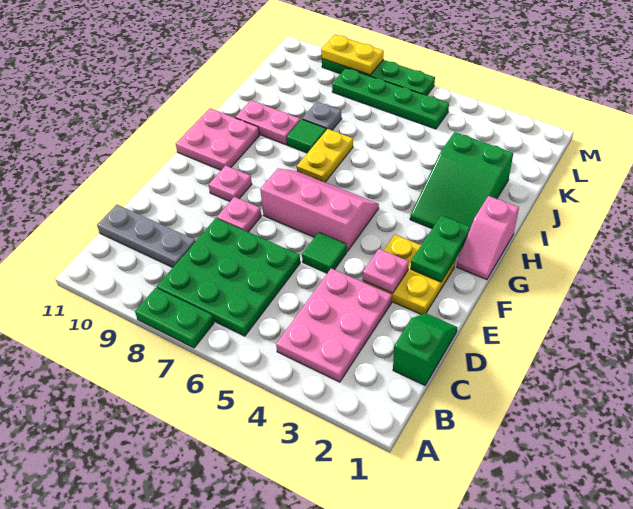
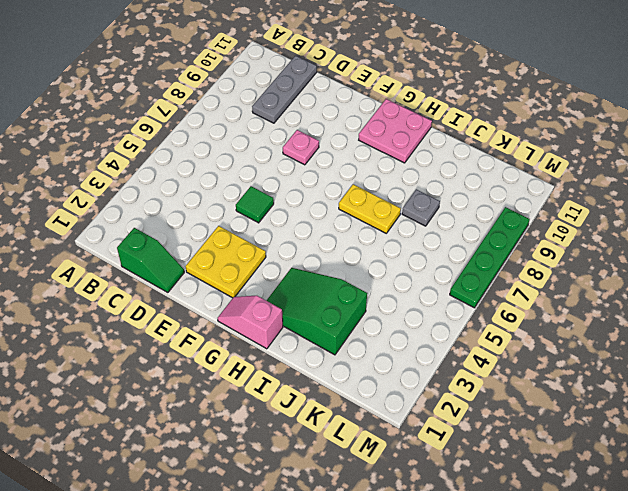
none -> green plate A7:A8 level 1
none -> pink plate B3:D4 level 1
none -> green plate B6:D8 level 1

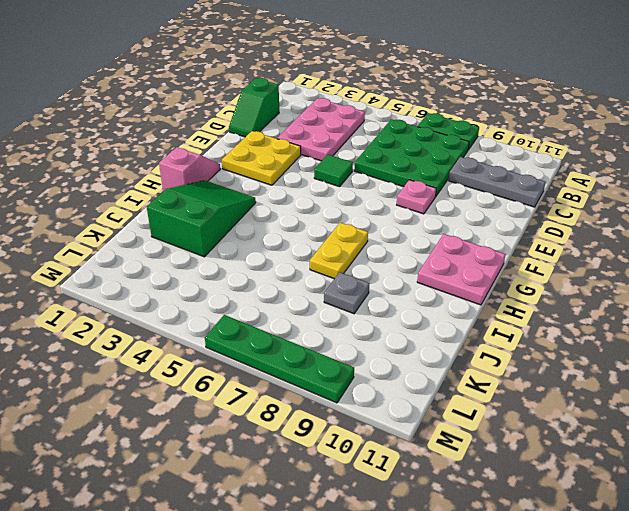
none -> pink slope F5:G7 level 1 top F
none -> pink plate F9 level 1
none -> green tile I8 level 1

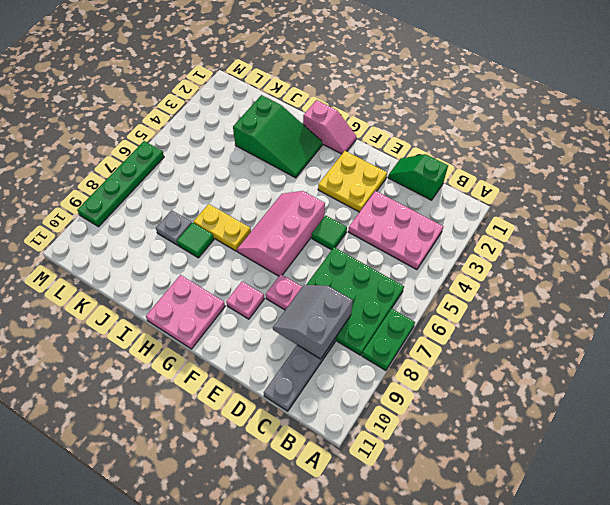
grey slope C8:D9 level 2 top C -> none
none -> pink plate I9:I10 level 1
none -> green plate L5:L8 level 1
none -> pink plate E3 level 2

